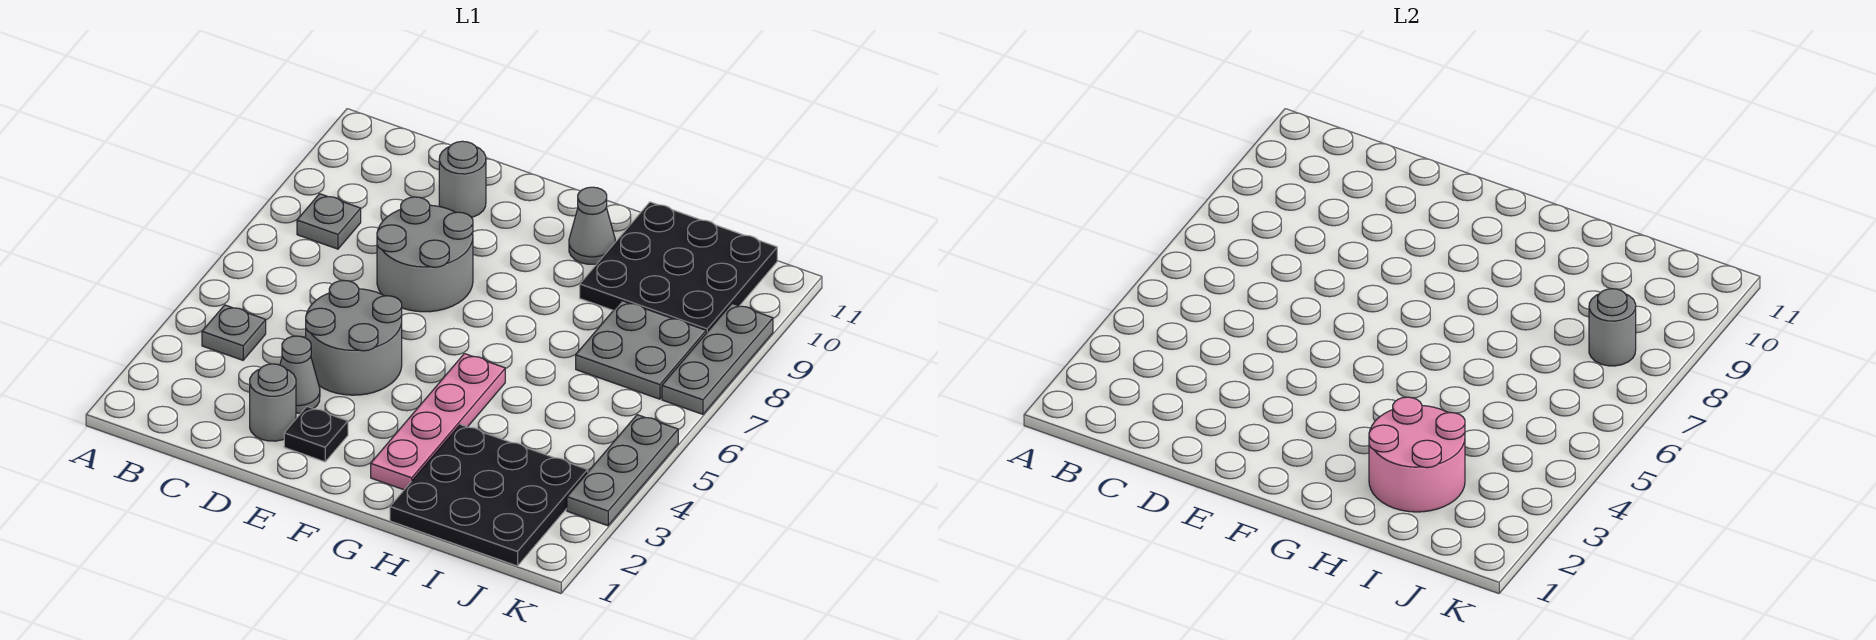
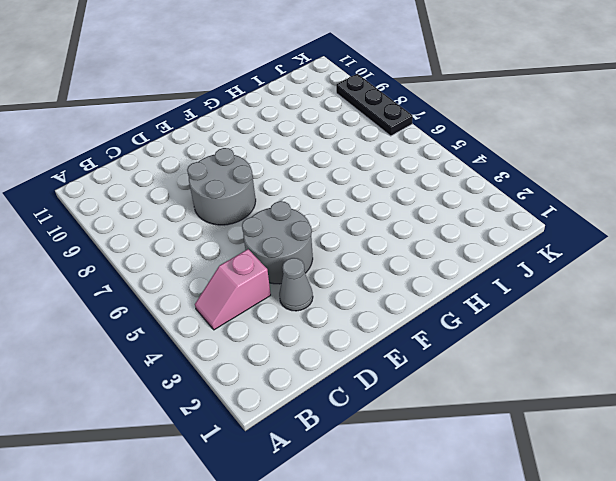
pink slope B4:C4 level 1 top C -> grey plate B4 level 1
black plate K7:K9 level 1 -> grey plate K7:K9 level 1
none -> grey plate B8 level 1
none -> grey round brick D2 level 1
none -> grey round brick D10 level 1

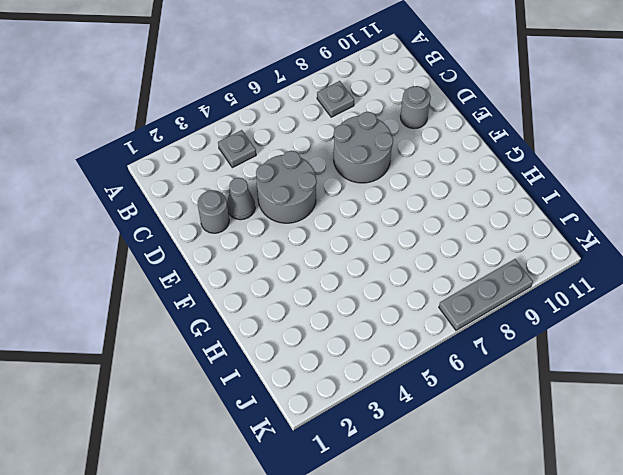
none -> black plate E2 level 1
none -> pink plate G2:G5 level 1
none -> grey cone G10 level 1

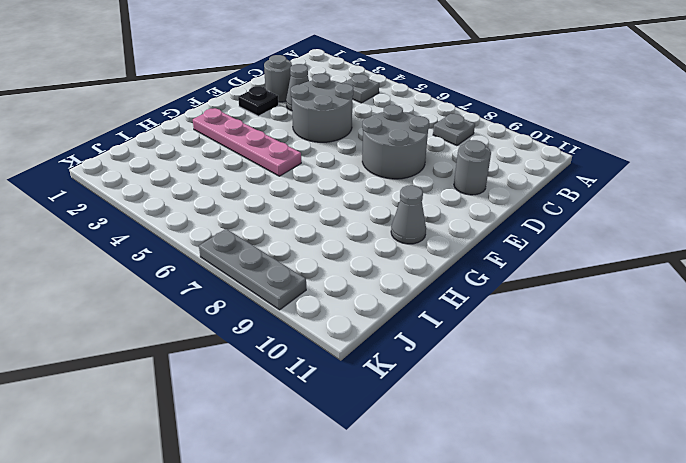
none -> black plate H1:J3 level 1
none -> black plate H9:J11 level 1
none -> grey plate I7:J8 level 1

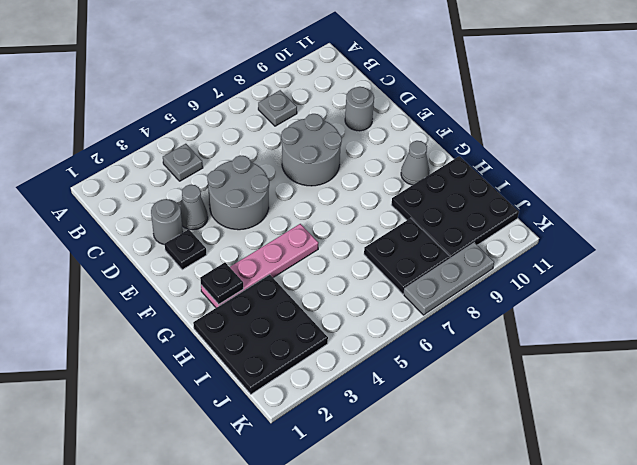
black plate G2 level 2 -> none
black plate I7:J8 level 1 -> grey plate I7:J8 level 1
none -> grey plate K3:K5 level 1
none -> pink round brick H2:I3 level 2
none -> grey round brick J8 level 2

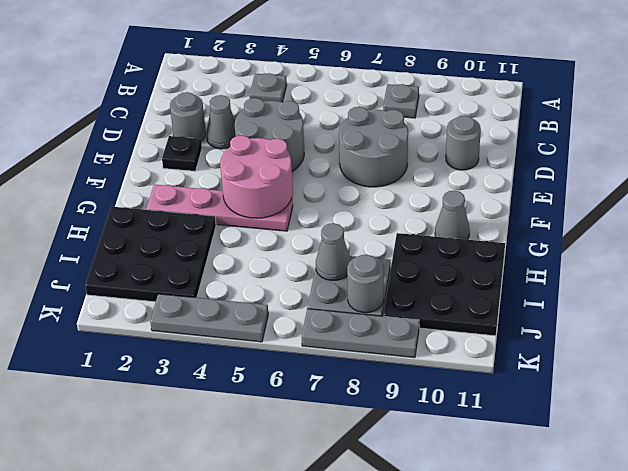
pink round brick F4:G5 level 2 -> pink round brick H2:I3 level 2
grey cone I7 level 2 -> none

